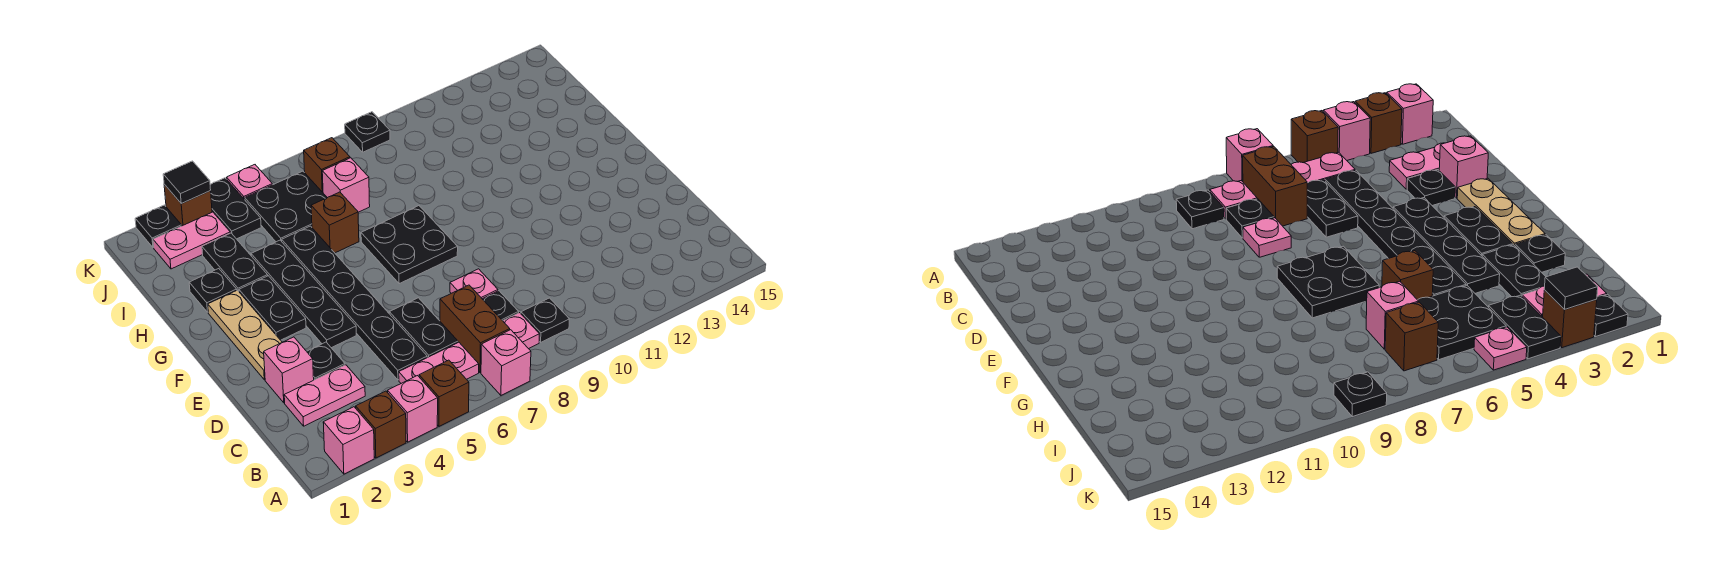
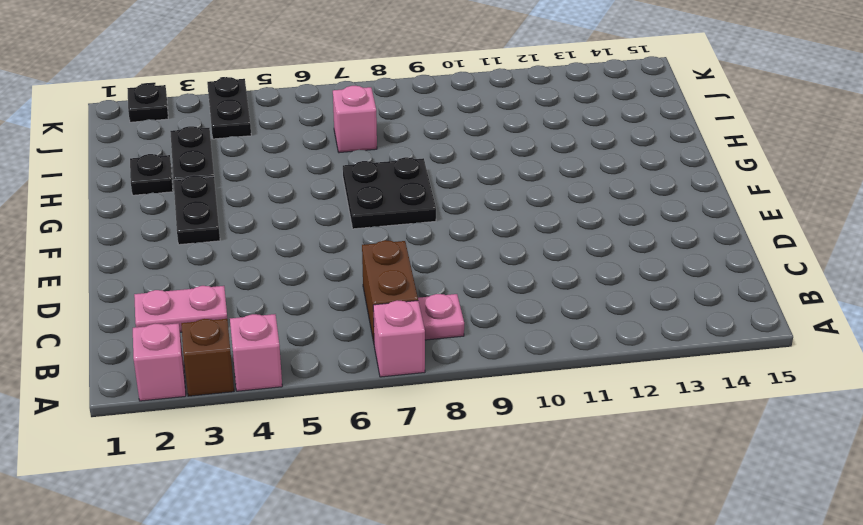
none -> brown brick A5 level 1
none -> pink plate B5:B6 level 1
none -> black plate B9 level 1
none -> black plate C5:H5 level 1

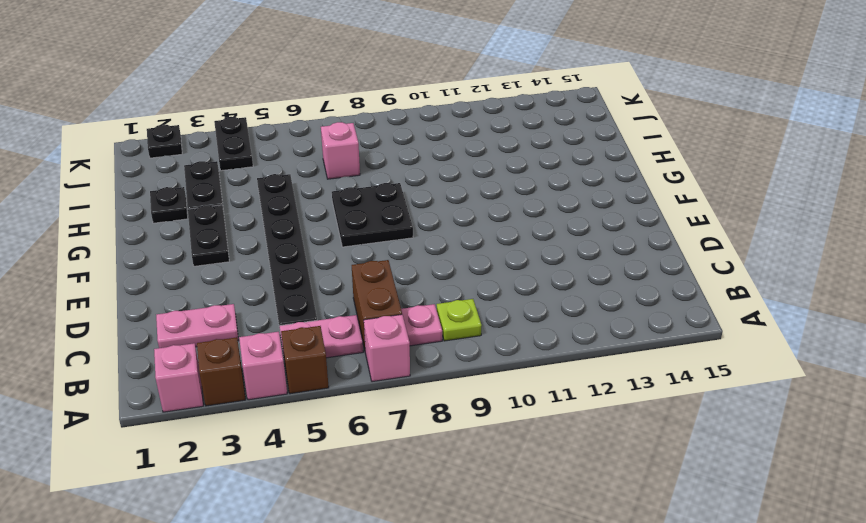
lime plate B9 level 1 -> black plate B9 level 1
none -> black plate C6:D6 level 1
none -> black plate C8 level 1
none -> pink brick D2 level 1
none -> black plate D3 level 1

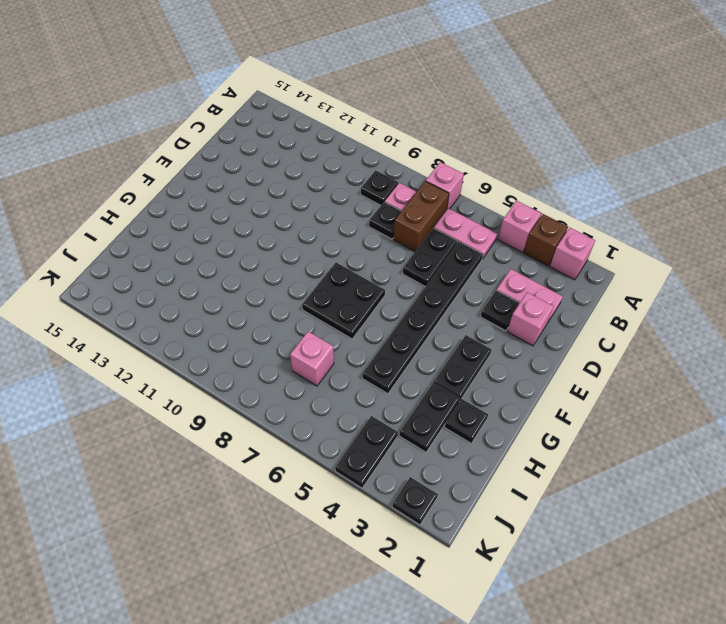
none -> brown brick A5 level 1
none -> pink plate D8 level 1
none -> tan plate E2:G2 level 1
none -> black plate E4:H4 level 1

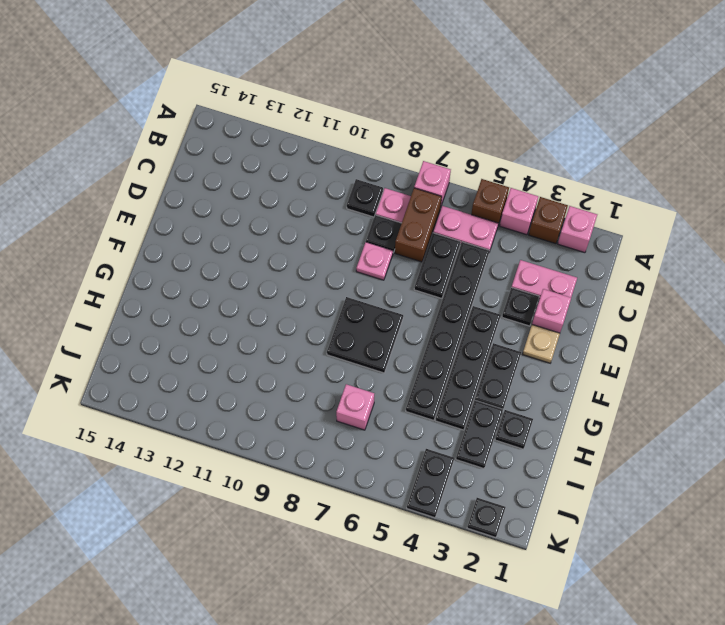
tan plate E2 level 1 -> tan plate E2:G2 level 1
none -> brown brick H6 level 1
none -> black plate I5:J6 level 1
none -> pink plate J2:J3 level 1
none -> brown brick J7 level 1

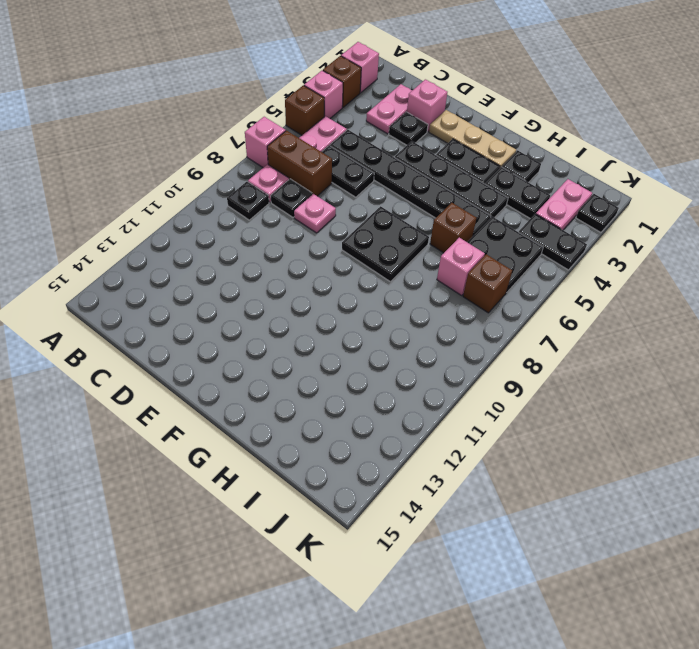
none -> brown brick K3 level 1
none -> pink plate K5 level 1
none -> black plate K9 level 1
none -> black tile K3 level 2

